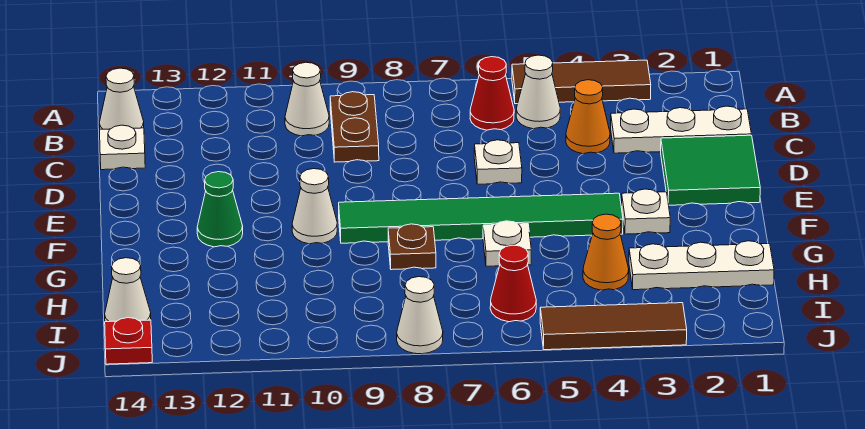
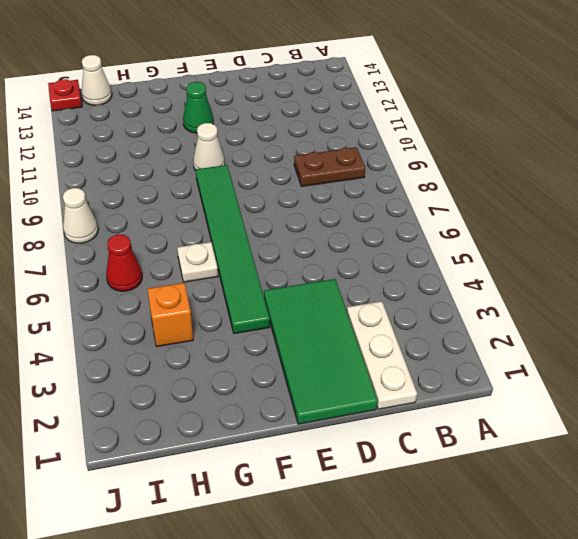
green tile D1:E4 level 1 -> green tile D1:E2 level 1
orange brick H4 level 1 -> orange cone H4 level 1
none -> brown tile A3:A5 level 1
none -> white cone B5 level 1
none -> red cone B6 level 1

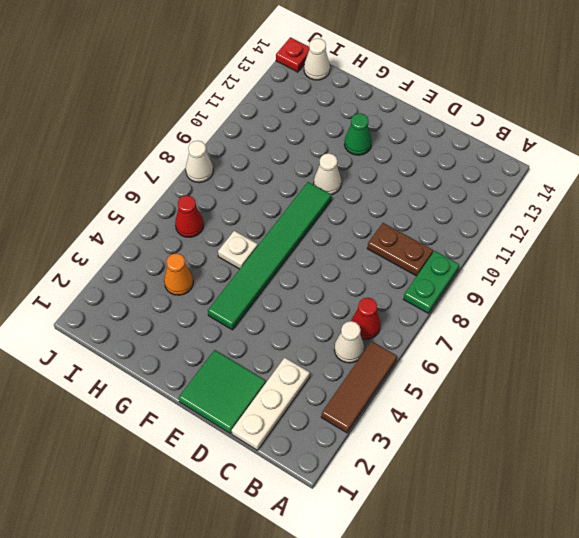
green plate A8:A9 level 1 -> none
none -> white cone B10 level 1
none -> white cone B14 level 1
none -> orange cone C4 level 1

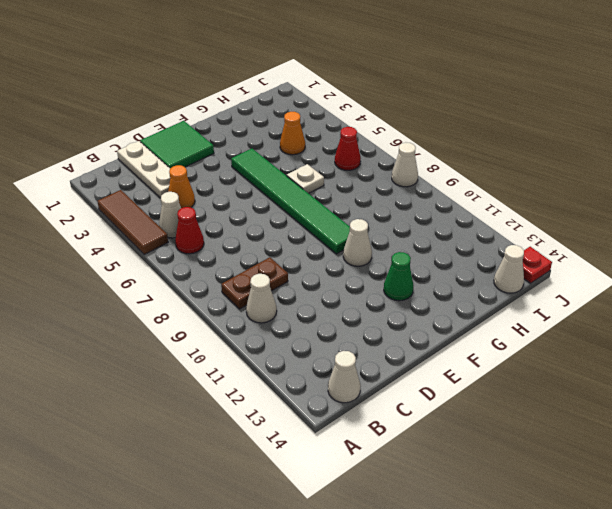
none -> white plate C14 level 1
none -> white plate D6 level 1
none -> white plate F3 level 1

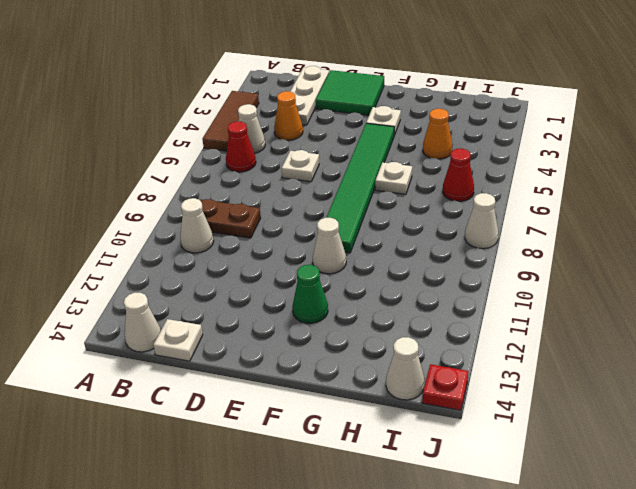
none -> brown plate G8 level 1
none -> white plate H1:H3 level 1
none -> brown tile J3:J5 level 1

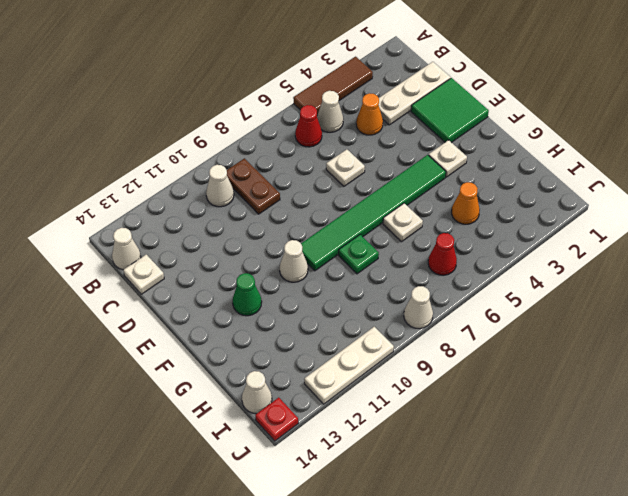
green plate G8 level 1 -> brown plate G8 level 1
white plate J10:J12 level 1 -> white plate H1:H3 level 1
none -> brown tile J3:J5 level 1

